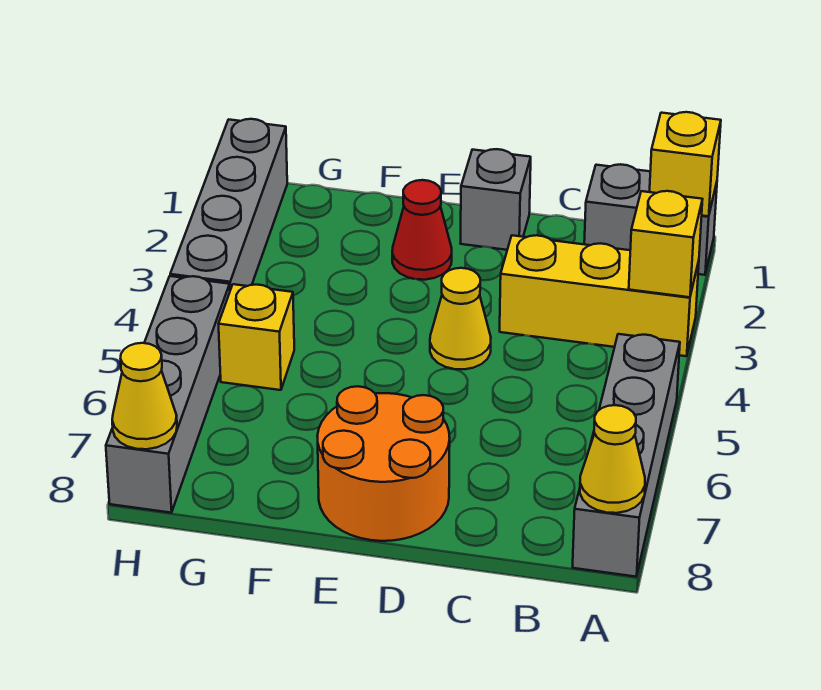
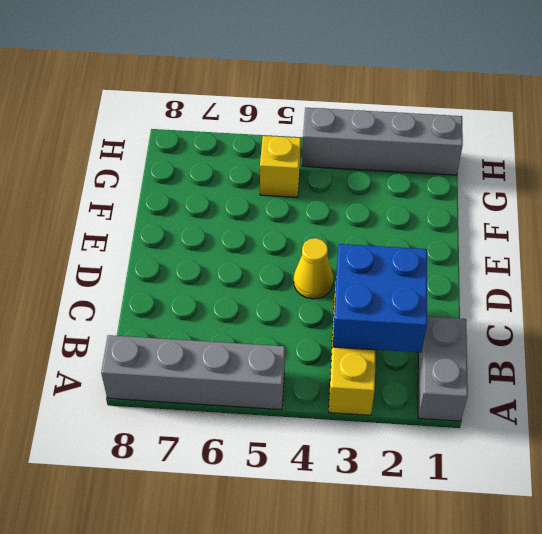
blue brick B2:C3 level 2 -> none
none -> grey brick D1 level 1
none -> orange round brick D7:E8 level 1
none -> red cone E2 level 1

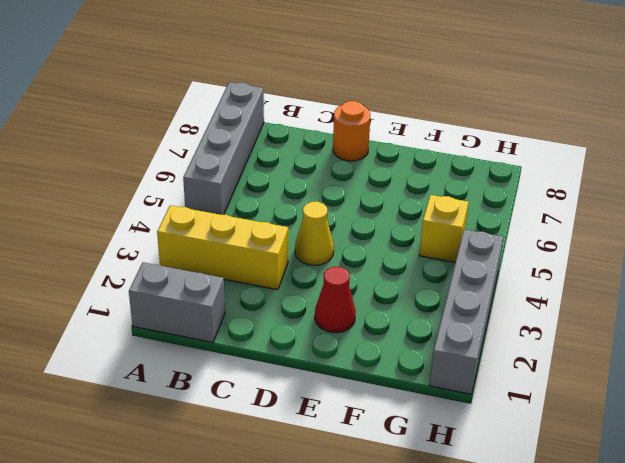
orange round brick D8 level 1 -> orange round brick D7:E8 level 1
none -> grey brick D1 level 1
none -> grey brick H5:H8 level 1
none -> yellow brick A1 level 2

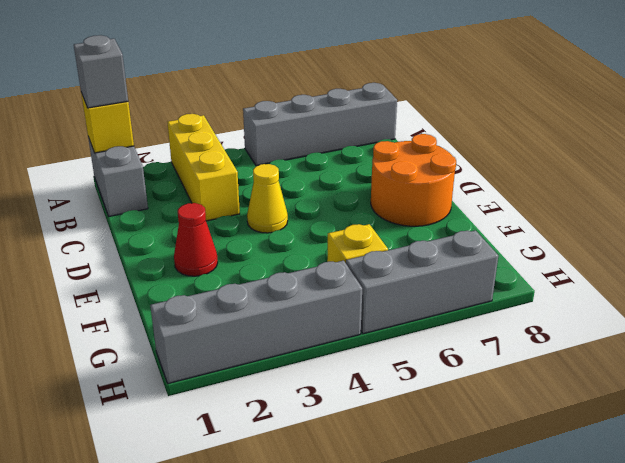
grey brick A1 level 3 -> grey brick D1 level 1
grey brick H5:H7 level 1 -> grey brick H5:H8 level 1
none -> yellow brick A3 level 2
none -> yellow cone A8 level 2
none -> yellow cone H8 level 2

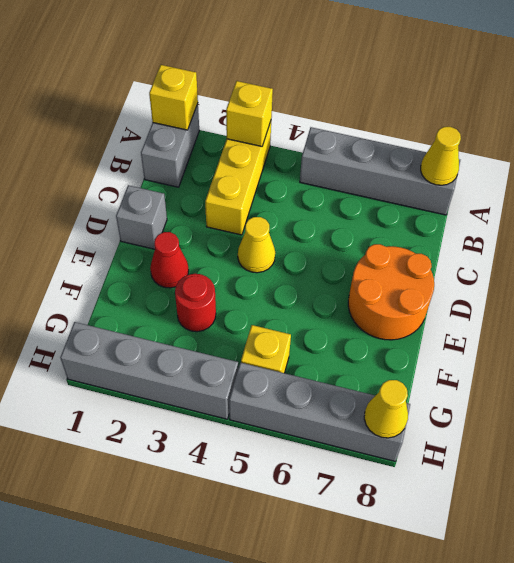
red round brick F3 level 1 -> none

